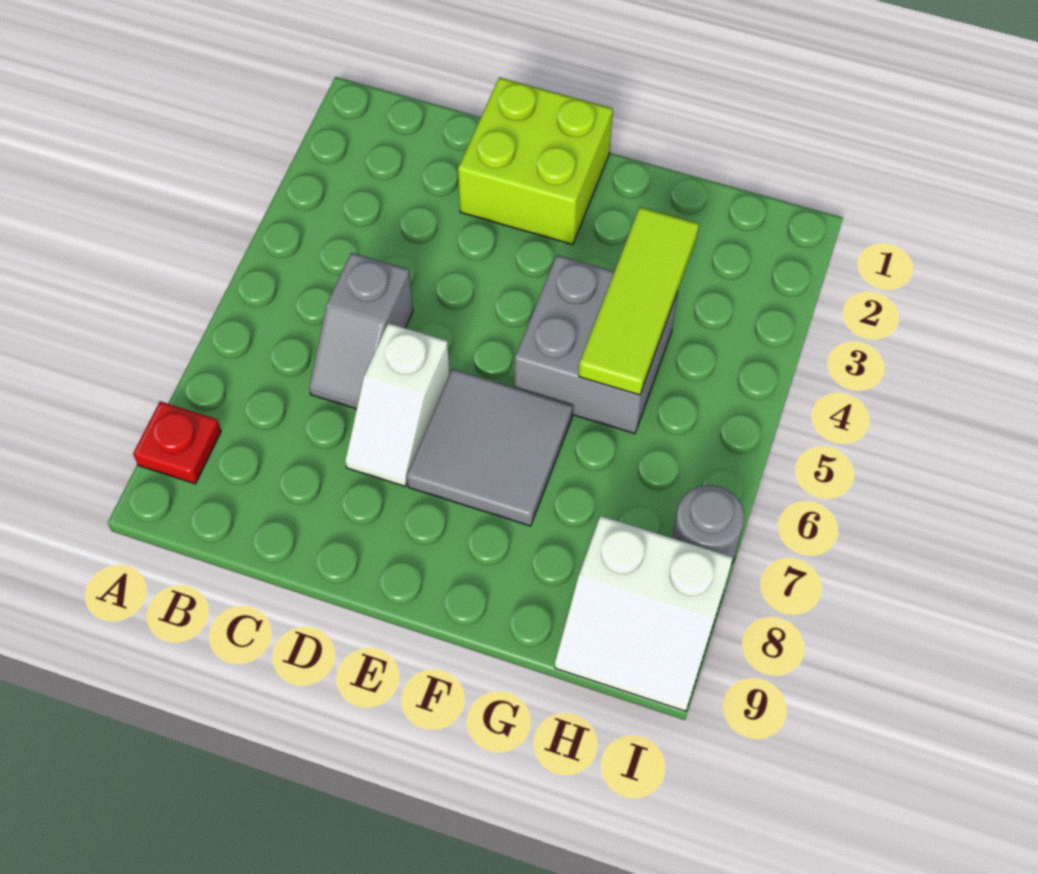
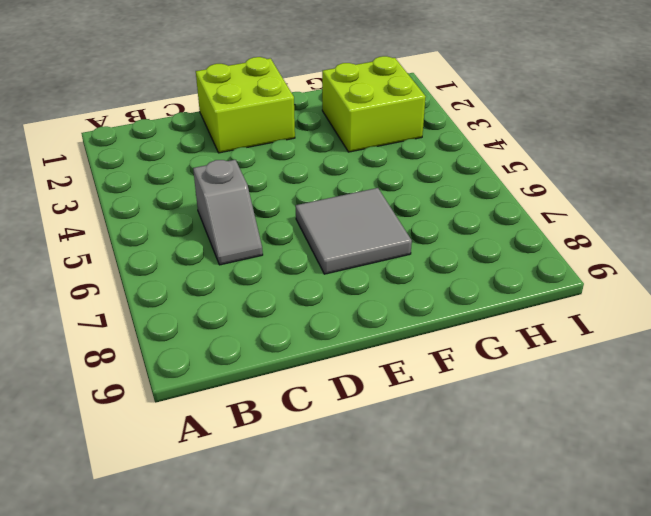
lime brick G2:H3 level 1 -> none
none -> red plate A8 level 1
none -> white slope D6:D7 level 1 top 6

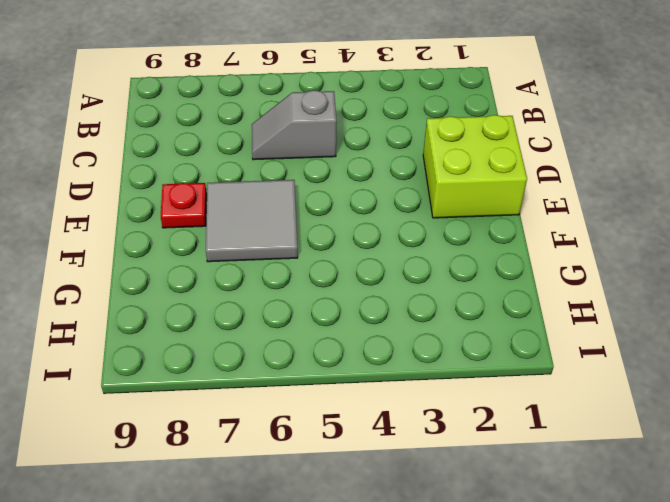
red plate E8 level 1 -> red plate A8 level 1
none -> white slope D6:D7 level 1 top 6
none -> grey brick F4:G5 level 1

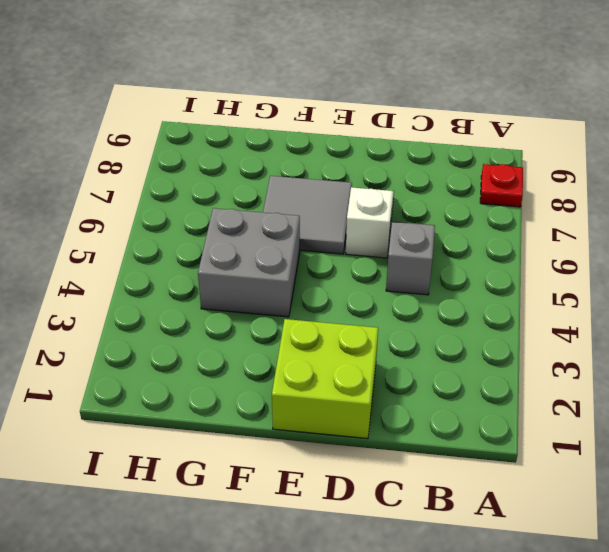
none -> white slope H8:I9 level 1 top 8
none -> grey round brick I7 level 1

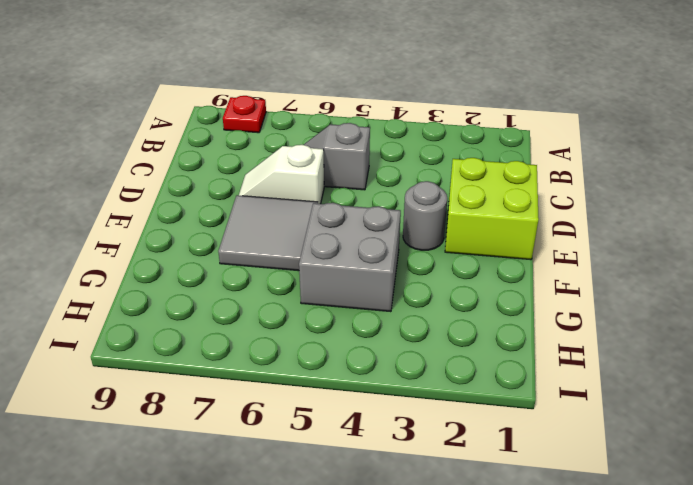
grey round brick E3 level 1 -> grey round brick I7 level 1
none -> white slope H8:I9 level 1 top 8
none -> lime tile G3:G5 level 2

